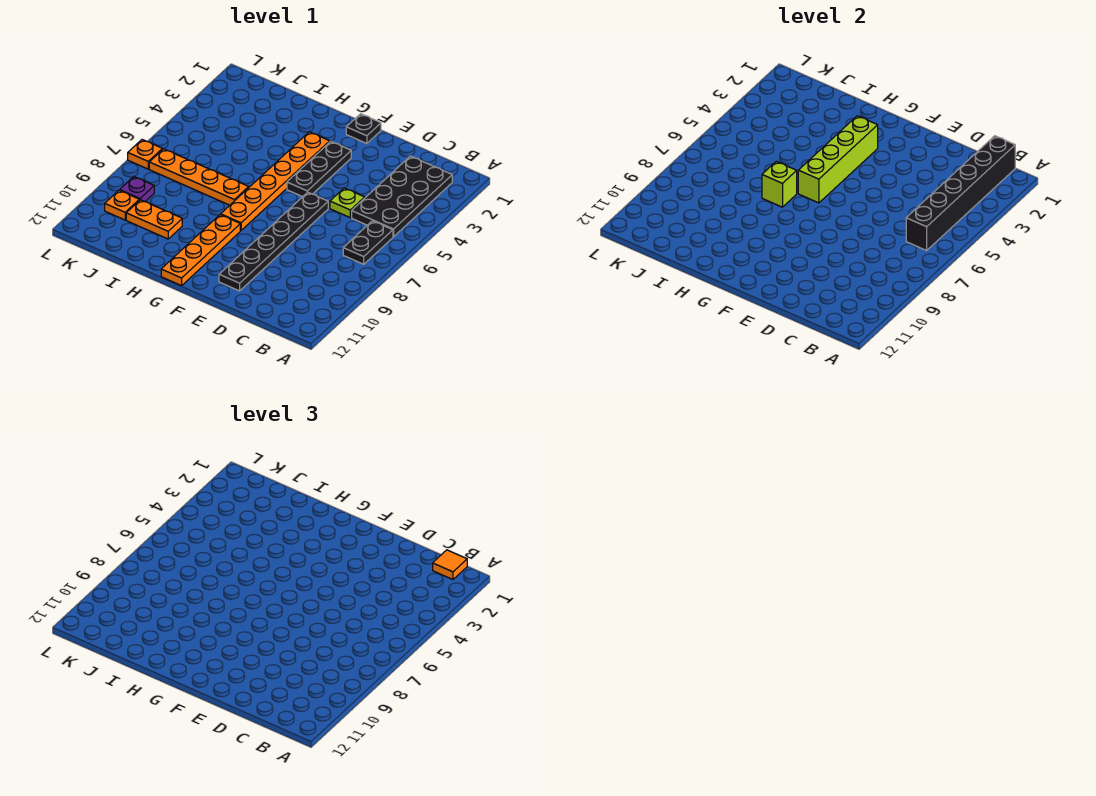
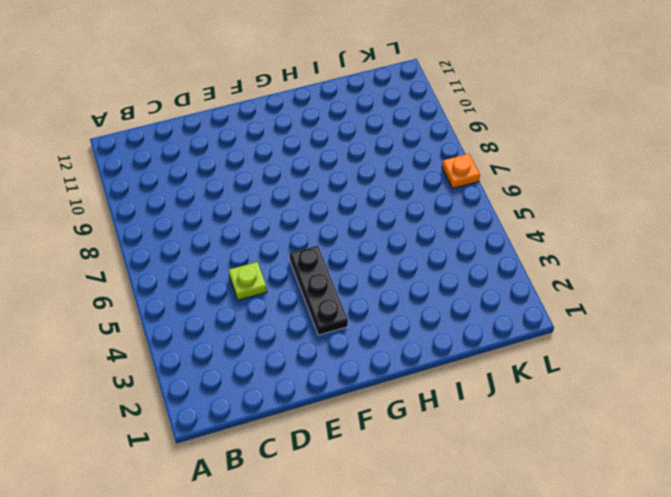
none -> black plate B2:C5 level 1
none -> black plate B6:B7 level 1
none -> black plate E6:E11 level 1

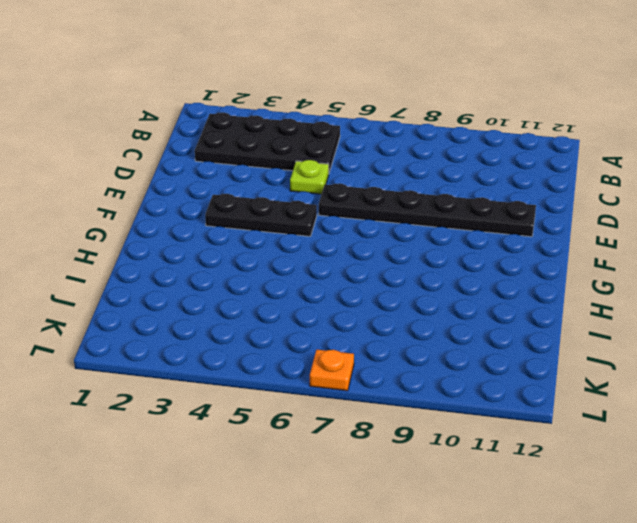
none -> black plate B6:B7 level 1
none -> black plate F1 level 1
none -> orange plate G3:G8 level 1

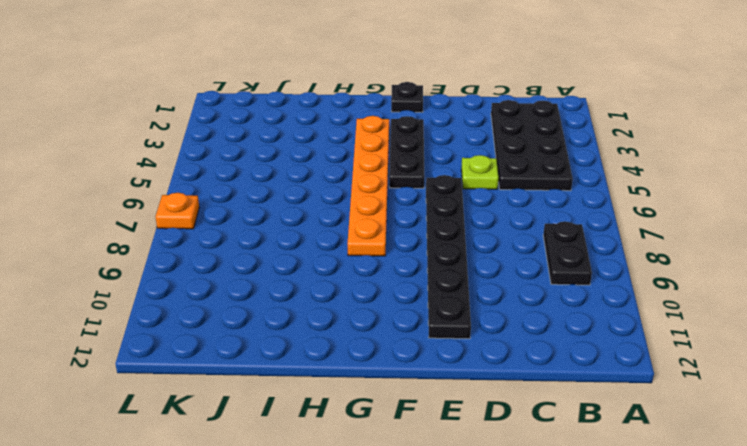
black plate B8:B9 level 1 -> black plate B6:B7 level 1
none -> orange plate G9:G12 level 1
none -> orange plate H7:K7 level 1
none -> orange plate I10:J10 level 1

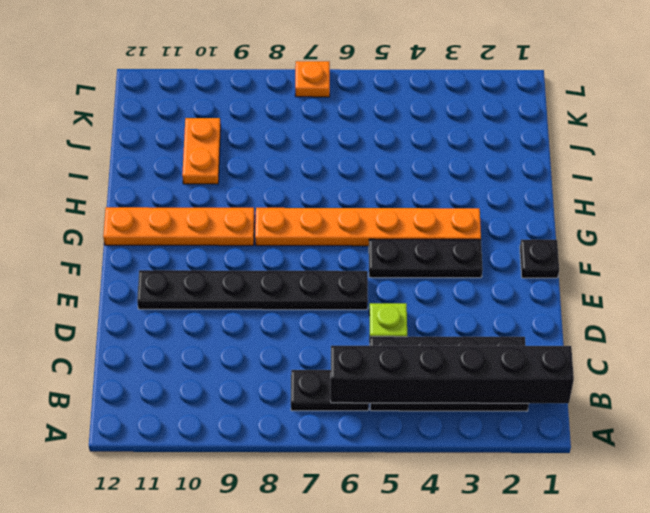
none -> orange plate H7:K7 level 1
none -> purple plate K9 level 1
none -> orange plate K10 level 1

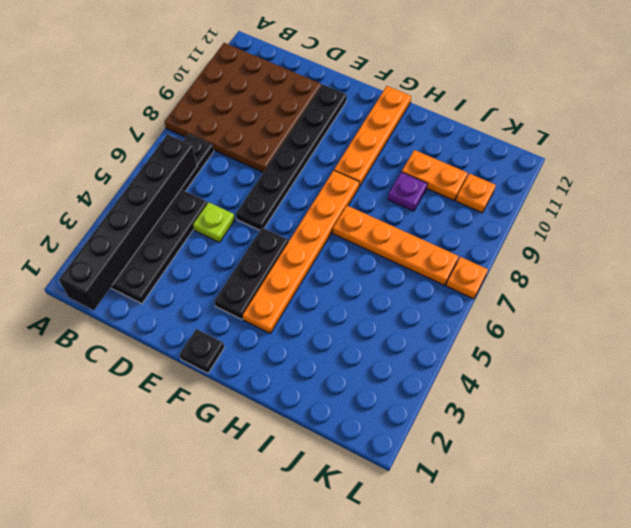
brown plate A8:D11 level 1 -> none
purple plate I9 level 1 -> purple plate K9 level 1
none -> lime brick G3:G6 level 2
none -> lime brick H7 level 2
none -> orange tile B1 level 3

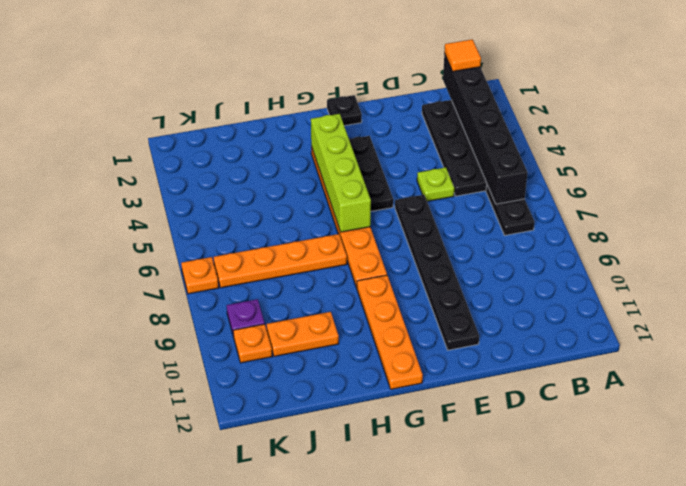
none -> lime brick H7 level 2

